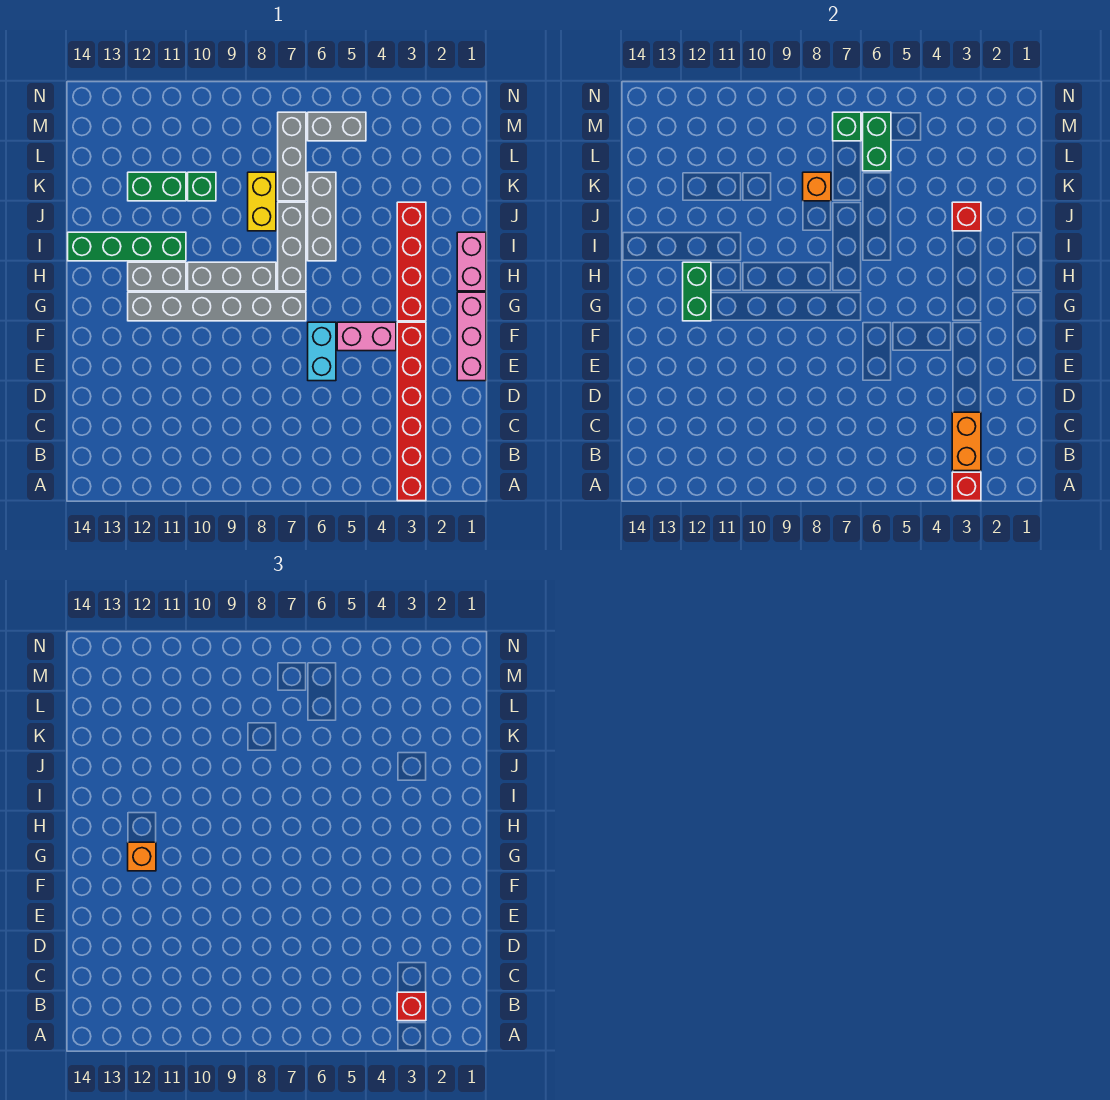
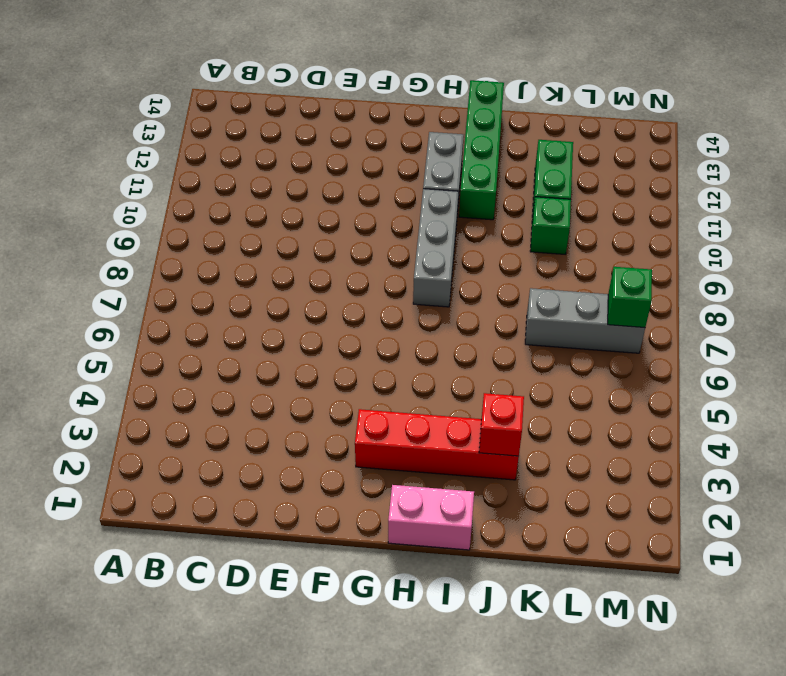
none -> red brick A3:F3 level 1
none -> pink brick E1:G1 level 1
none -> cyan brick E6:F6 level 1

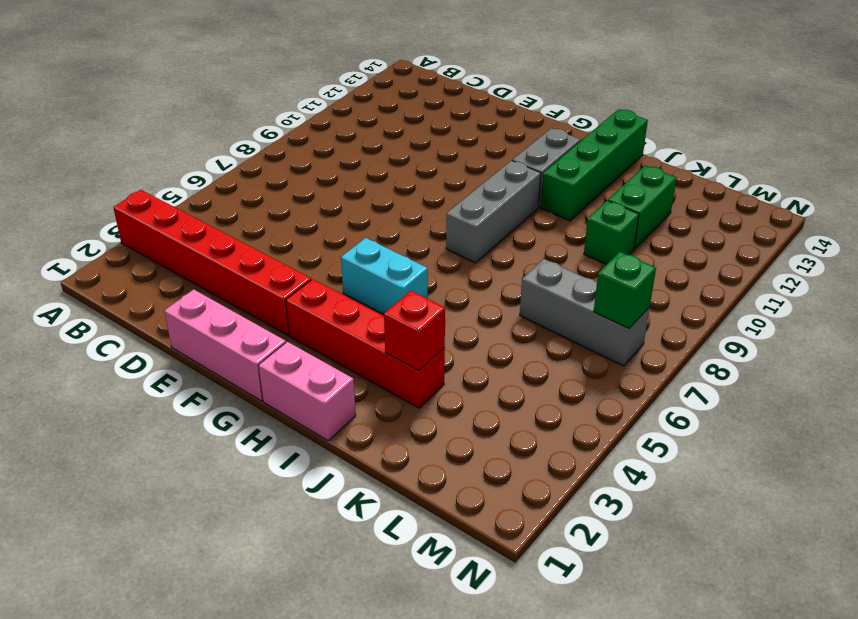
cyan brick G5:H5 level 1 -> cyan brick E6:F6 level 1
none -> pink brick F4:F5 level 1
none -> grey brick G7:G12 level 1
none -> grey brick H7:J7 level 1

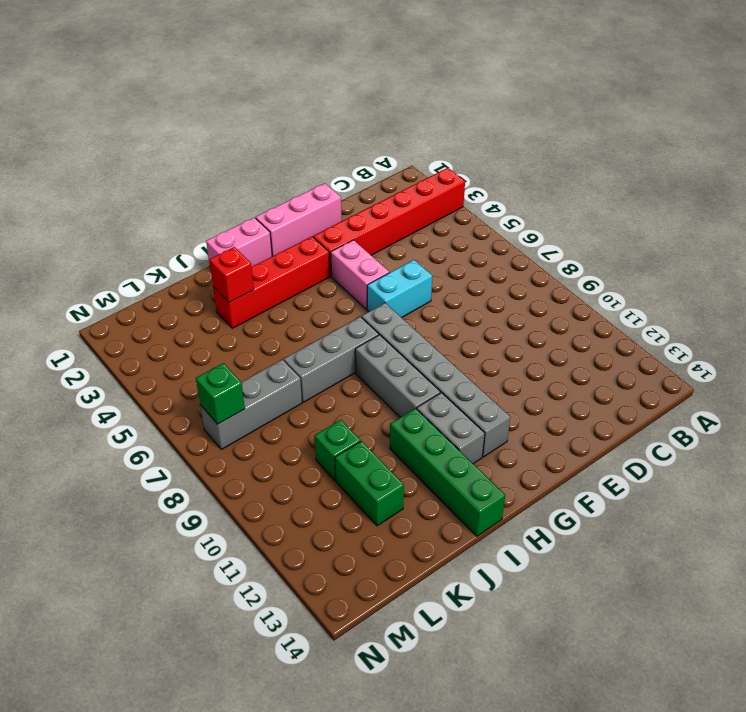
none -> grey brick I6:K6 level 1
none -> yellow brick J8:K8 level 1
none -> grey brick M5:M6 level 1

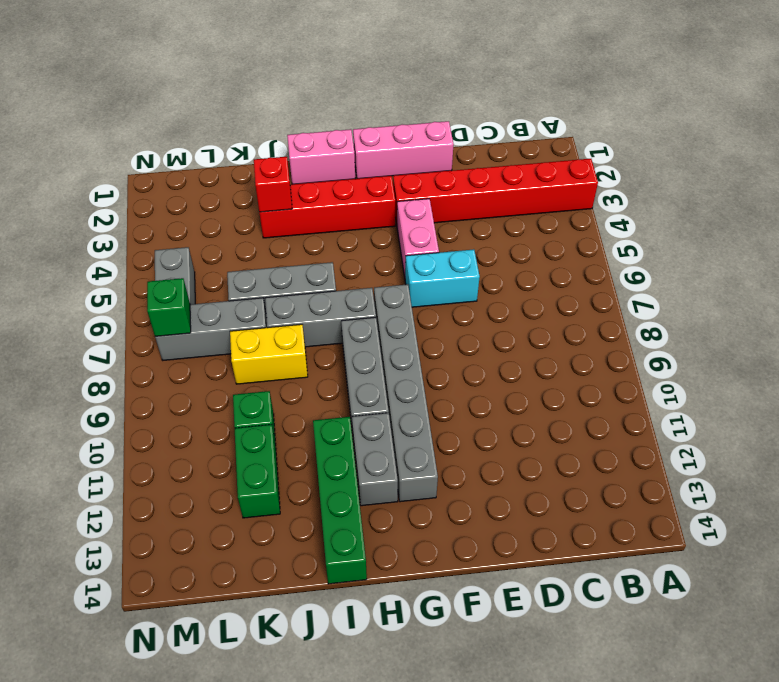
none -> red brick A3 level 2
none -> orange brick B3:C3 level 2
none -> green brick G12:H12 level 2

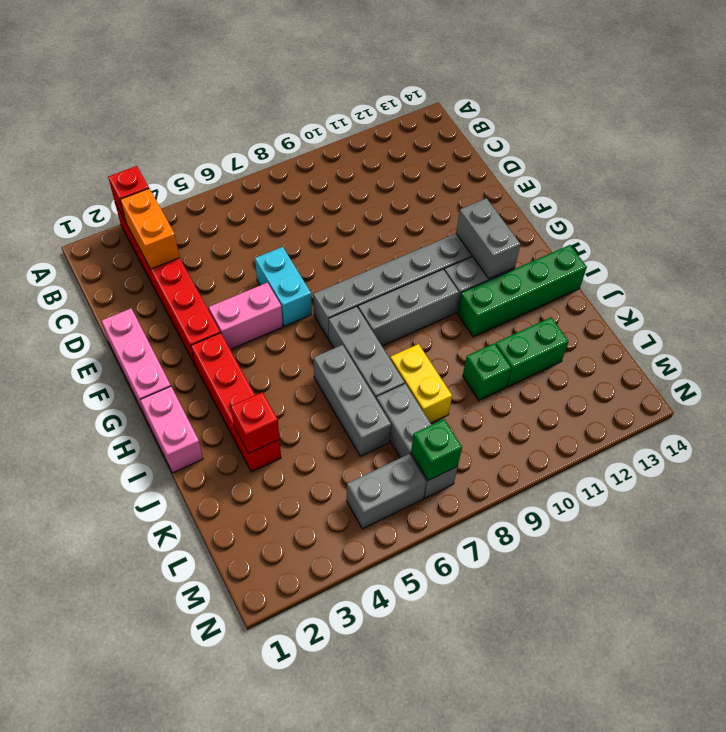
grey brick G12:H12 level 2 -> green brick G12:H12 level 2
none -> orange brick K8 level 2
none -> green brick L6:M6 level 2
none -> red brick B3 level 3

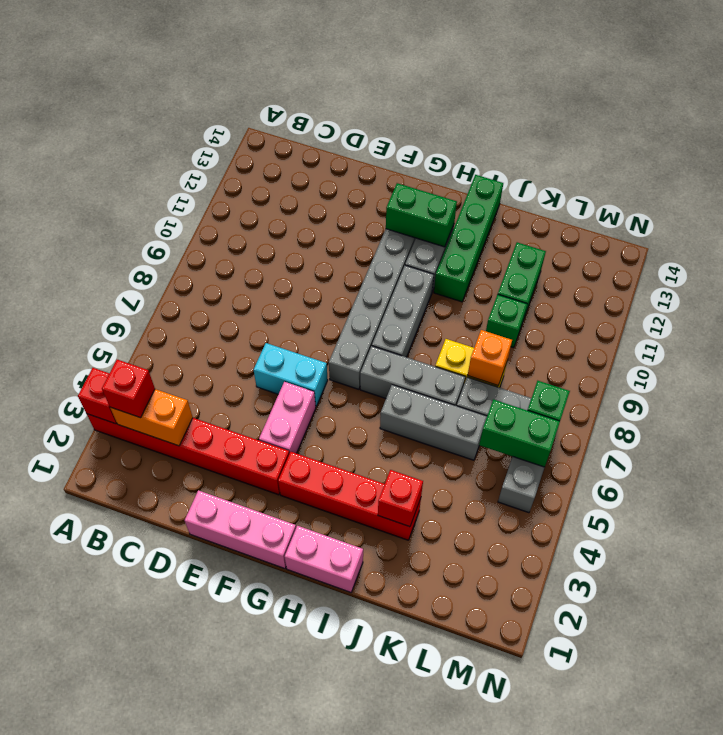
none -> orange brick G12 level 3

